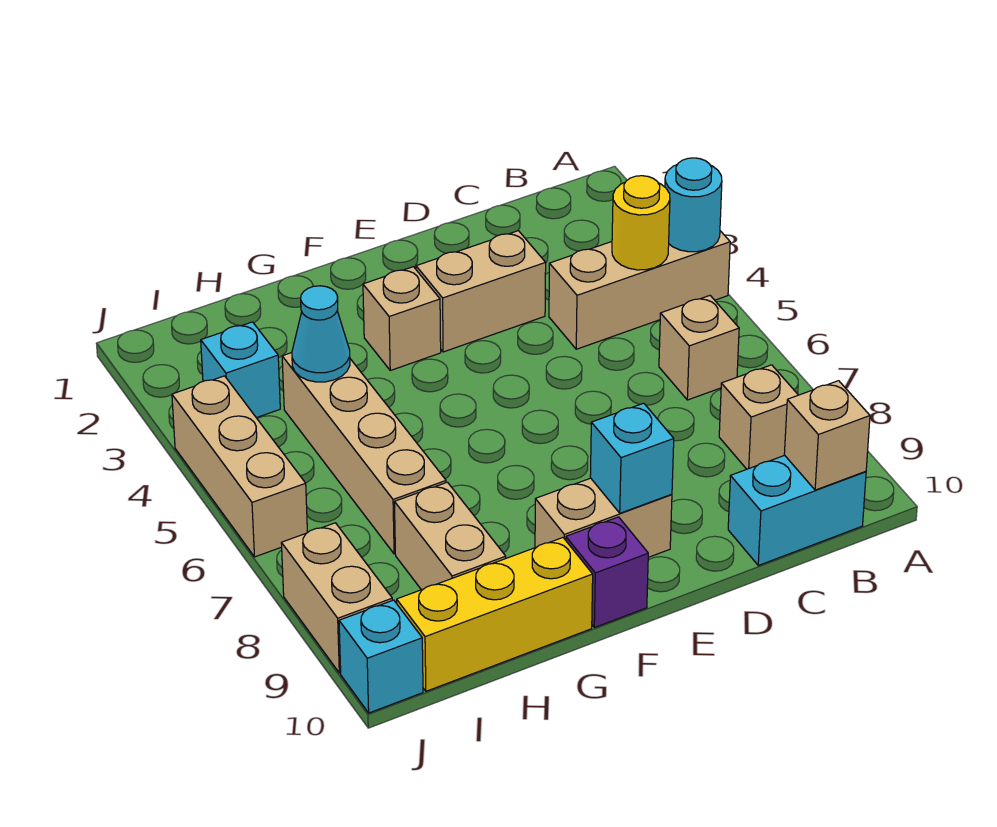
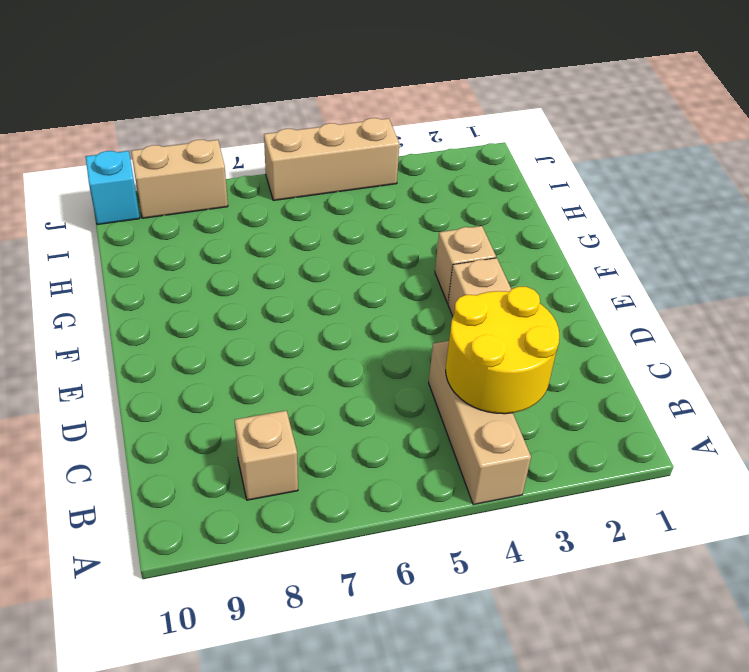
yellow round brick B3:C4 level 2 -> yellow round brick B4 level 2
none -> tan brick B6 level 1
none -> cyan brick B10:C10 level 1
none -> tan brick E9:F9 level 1

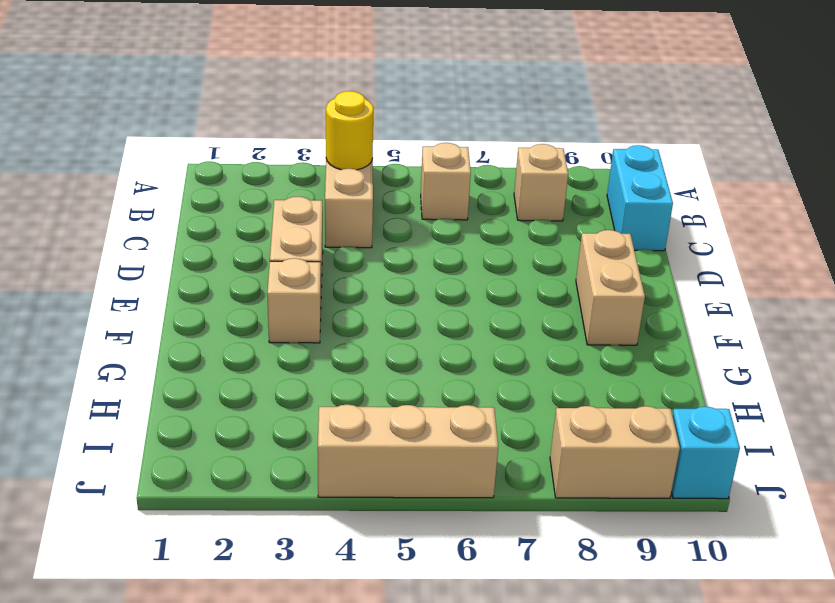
none -> purple brick F10 level 1
none -> yellow brick G10:I10 level 1
none -> tan brick H4:H7 level 1

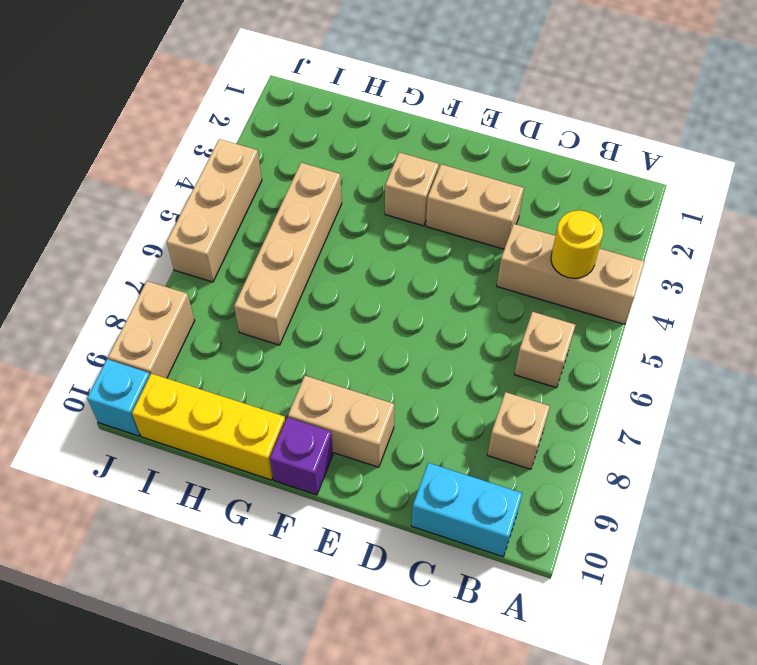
none -> tan brick H8:H9 level 1
none -> cyan brick I3 level 1
none -> cyan round brick A4 level 2

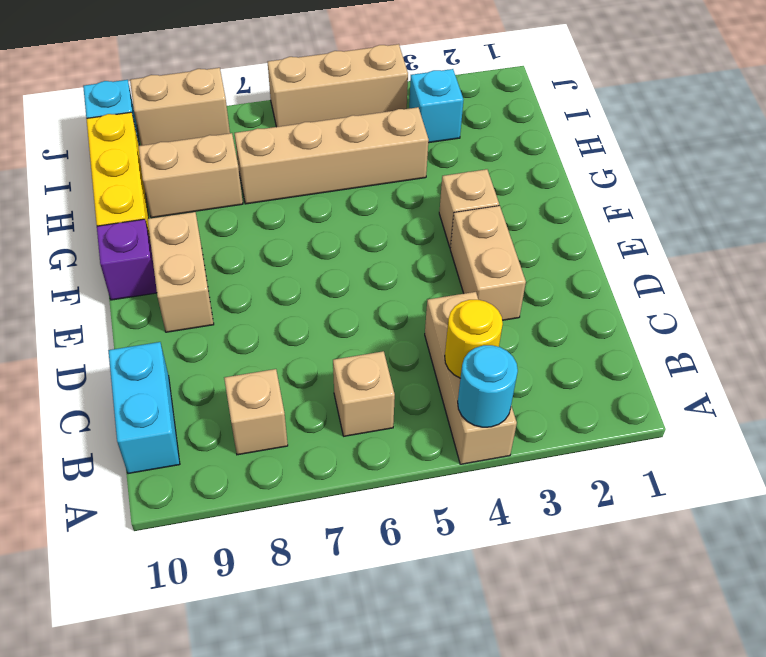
none -> tan brick B10 level 2
none -> cyan brick E9 level 2
none -> cyan cone H4 level 2

